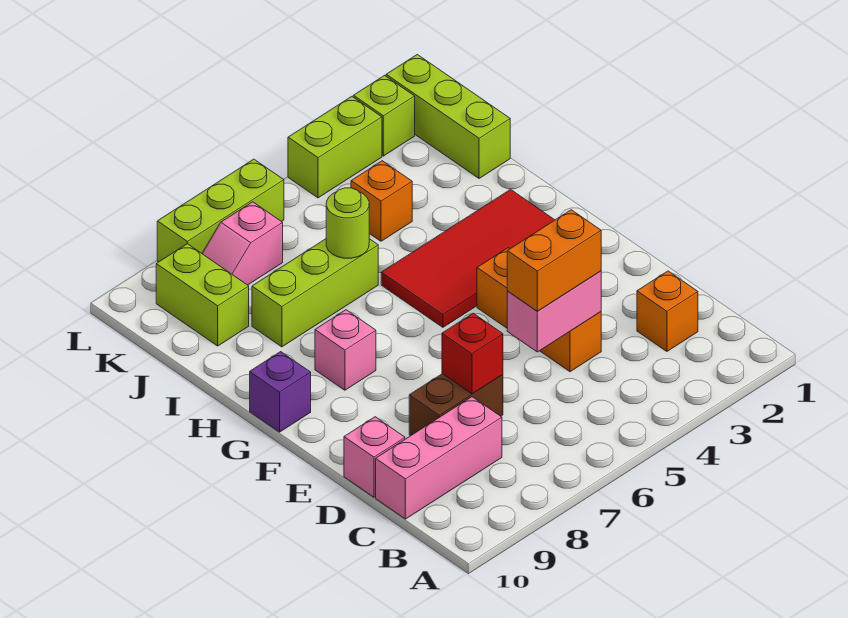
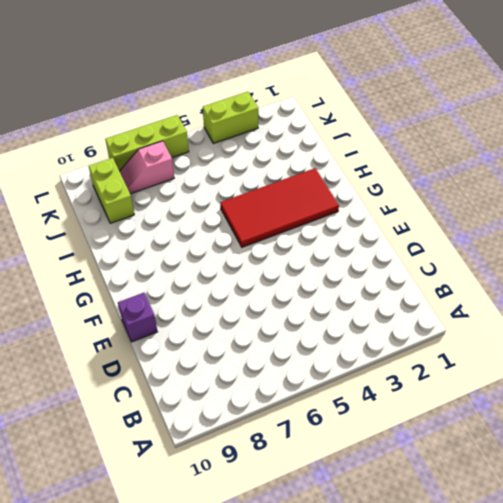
purple brick E10 level 1 -> purple brick G10 level 1
none -> orange brick C2 level 1
none -> pink brick C8:C10 level 1
none -> orange brick D4:F4 level 1

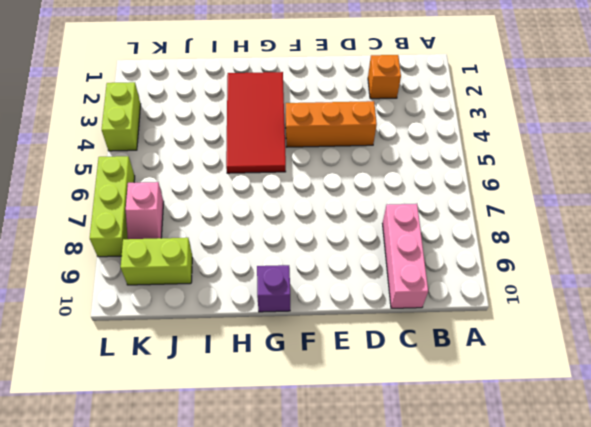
none -> brown brick D7:D8 level 1
none -> pink brick D10 level 1
none -> pink brick G8 level 1

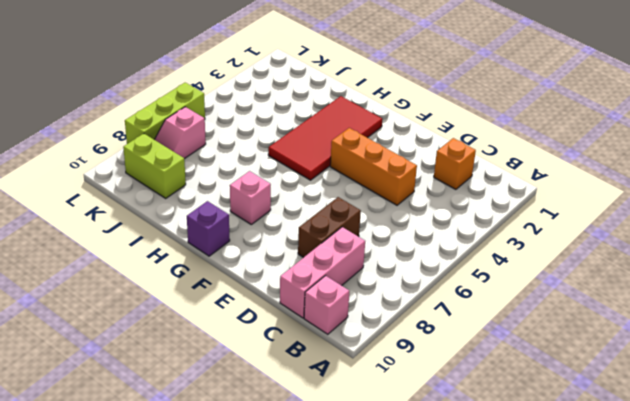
pink brick B10 level 1 -> pink brick D10 level 1
none -> lime brick I6:I8 level 1
none -> lime brick J1:L1 level 1
none -> orange brick J4 level 1

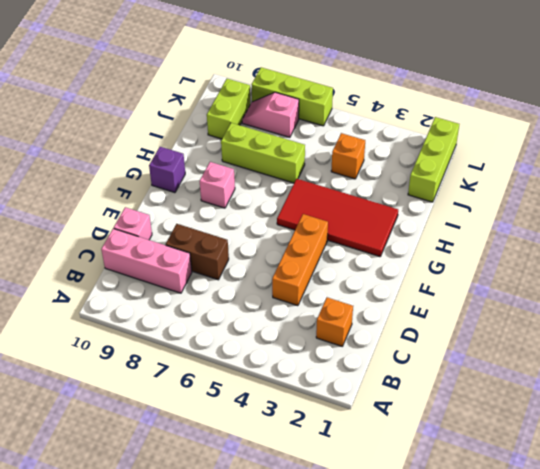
none -> lime brick L2 level 1
none -> lime brick L3:L4 level 1
none -> pink brick D4:D5 level 2

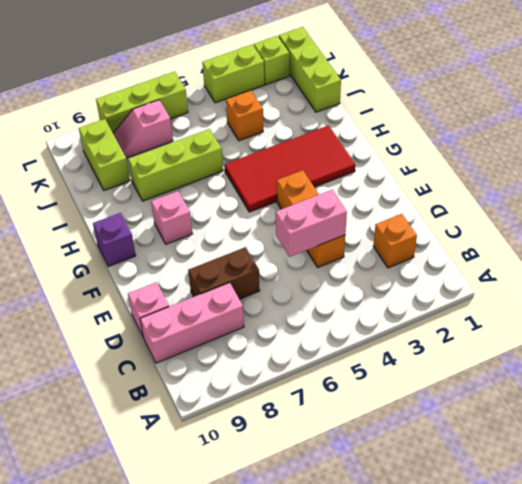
none -> red brick D7 level 2
none -> lime round brick I6 level 2
none -> orange brick D4:D5 level 3

